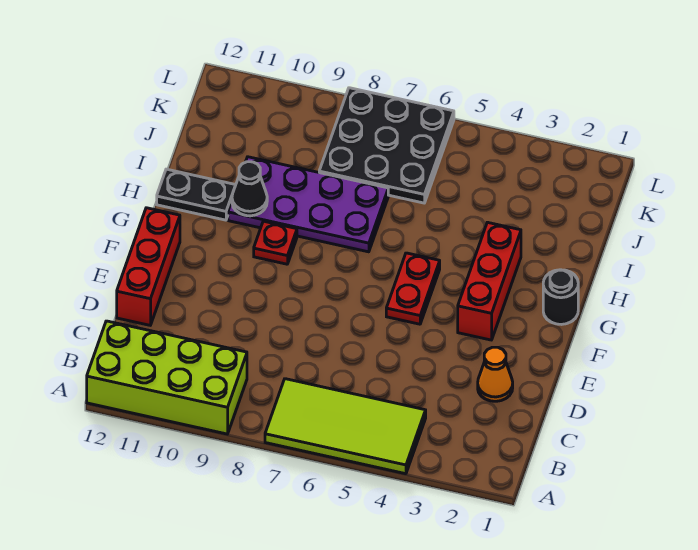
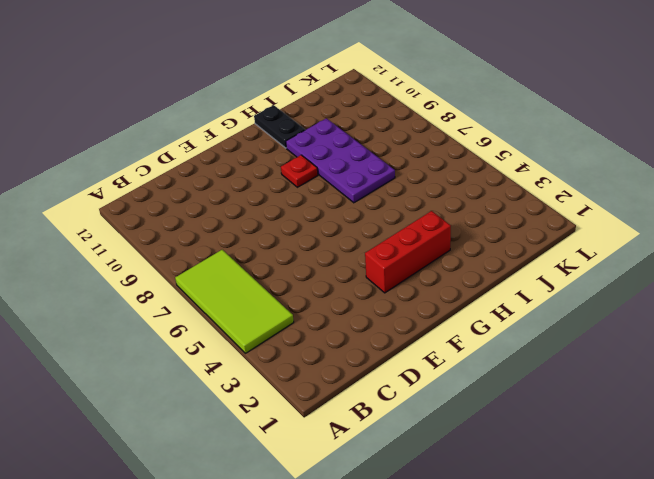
none -> lime brick A9:B12 level 1
none -> orange cone D2 level 1
none -> red brick D12:F12 level 1

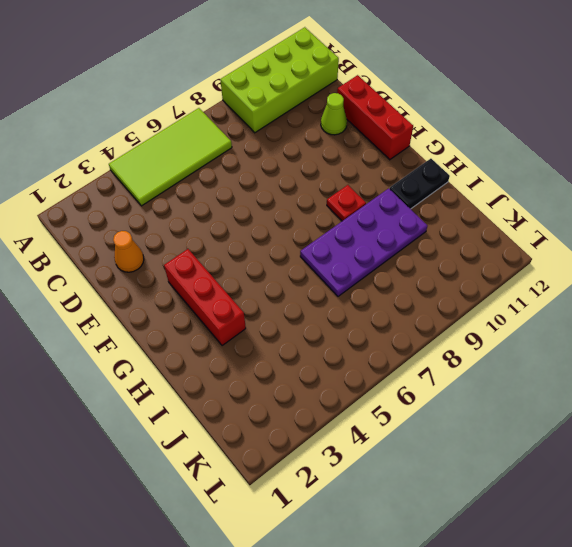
lime cone D11 level 1 -> none
none -> red plate F5:G5 level 1
none -> black round brick G1 level 1
none -> black plate J6:L8 level 1

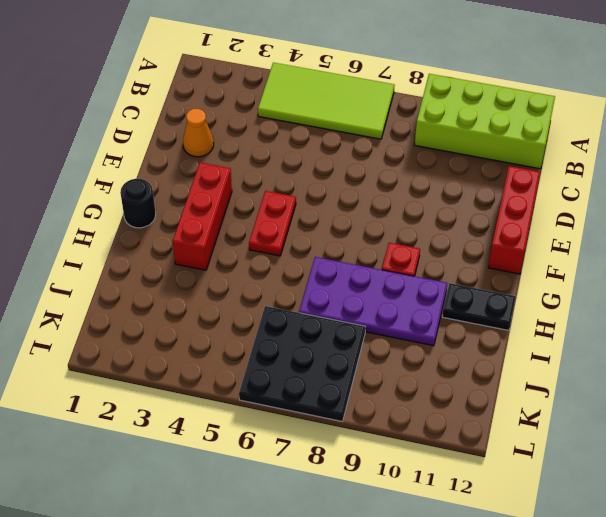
none -> black cone H10 level 2

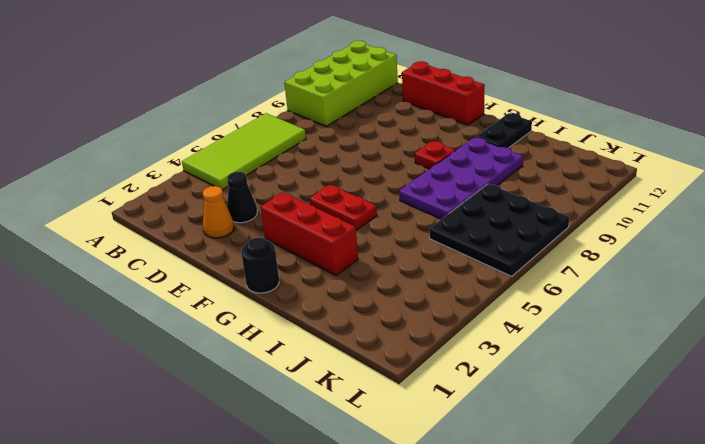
black cone D3 level 1 -> black cone H10 level 2

